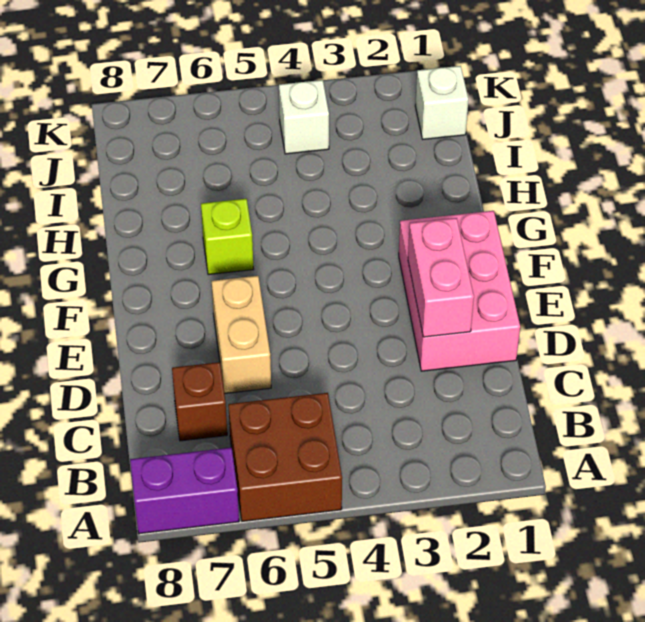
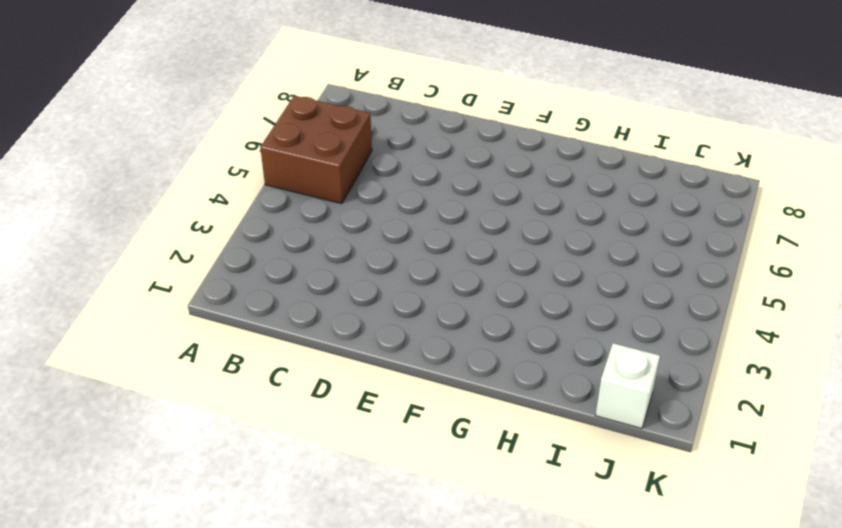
none -> purple brick A7:A8 level 1
none -> brown brick C7 level 1

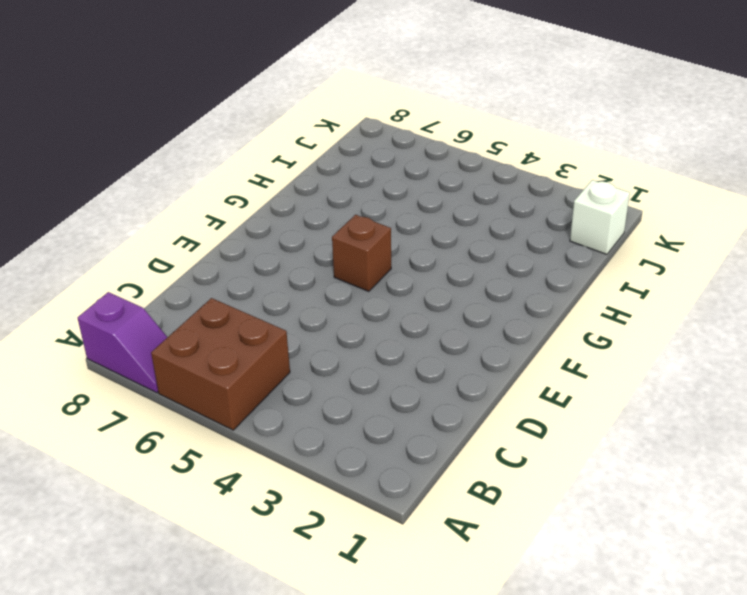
purple slope A7:A8 level 1 top 8 -> purple brick A7:A8 level 1
brown brick F5 level 1 -> brown brick C7 level 1
none -> pink brick D1:F2 level 1
none -> tan brick D6:E6 level 1

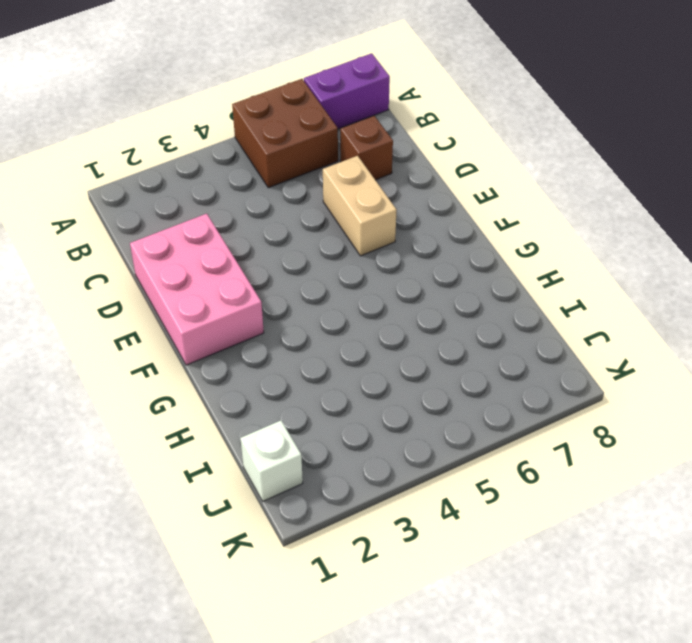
none -> lime brick G6 level 1
none -> white brick J4 level 1

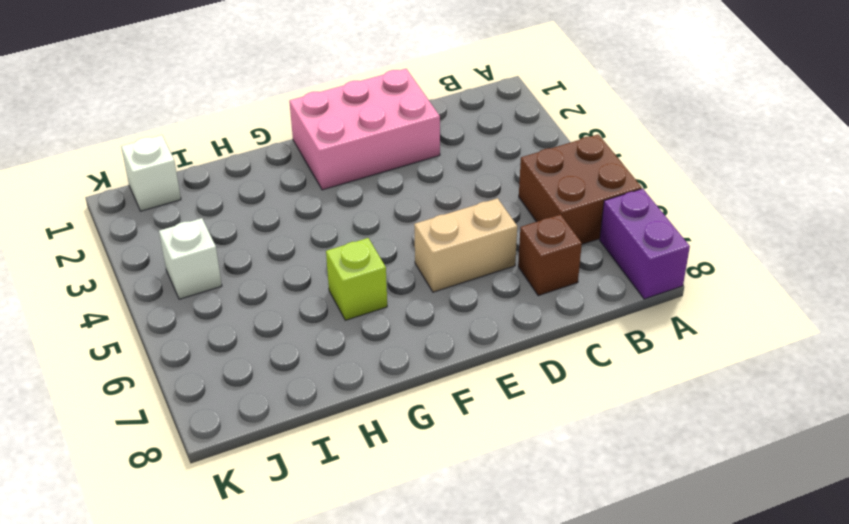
none -> pink brick D2:E2 level 2

